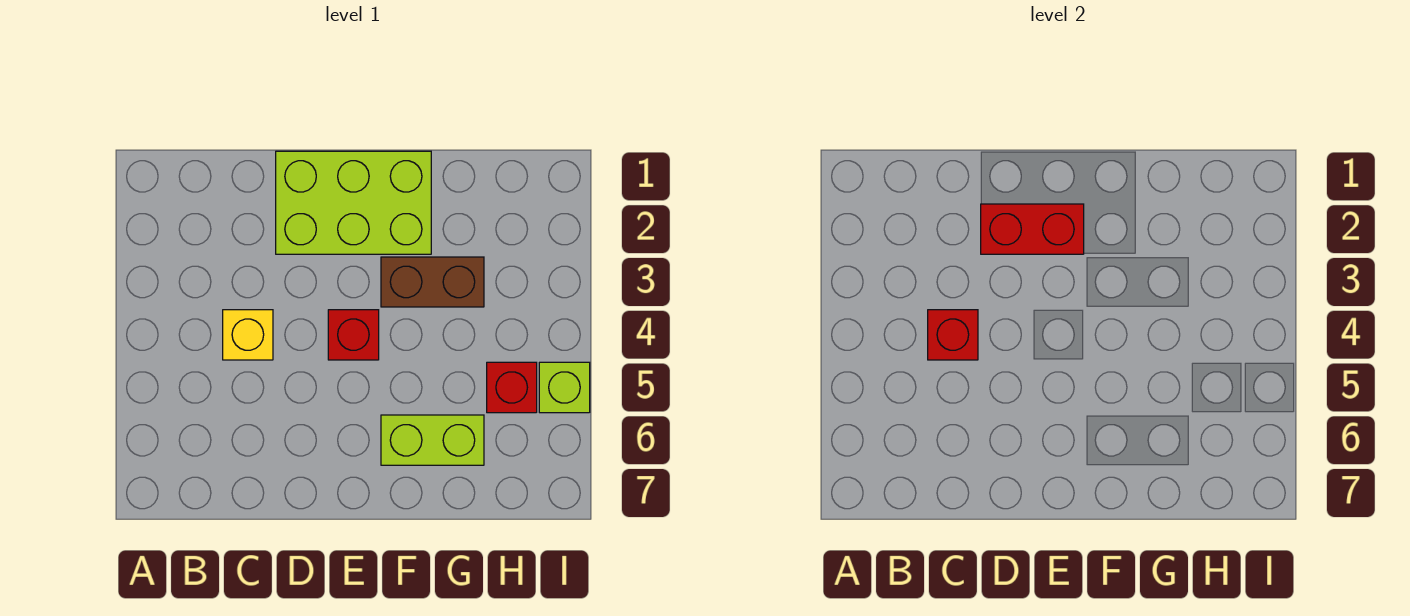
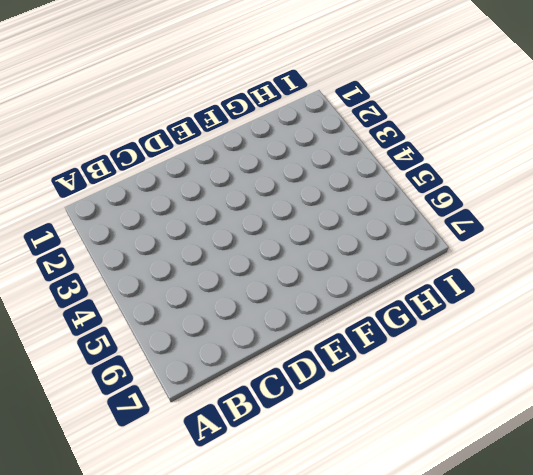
none -> yellow brick C4 level 1
none -> lime brick D1:F2 level 1

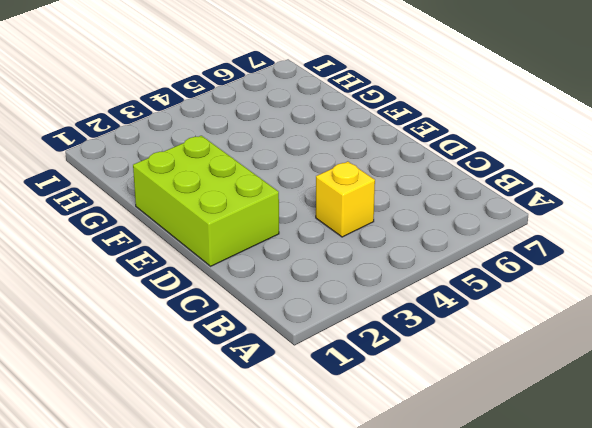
none -> red brick E4 level 1
none -> brown brick F3:G3 level 1

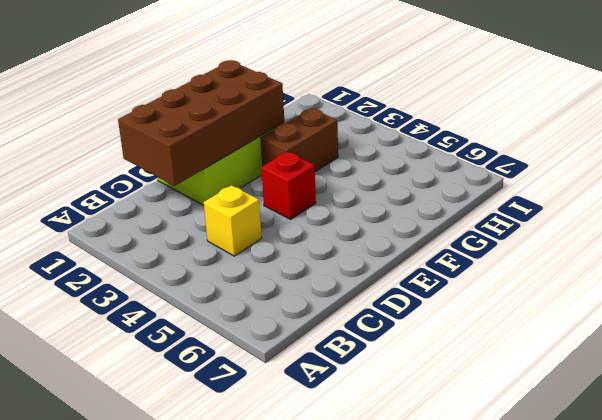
brown brick C1:F2 level 2 -> red brick D2:E2 level 2
none -> lime brick F6:G6 level 1
none -> red brick H5 level 1

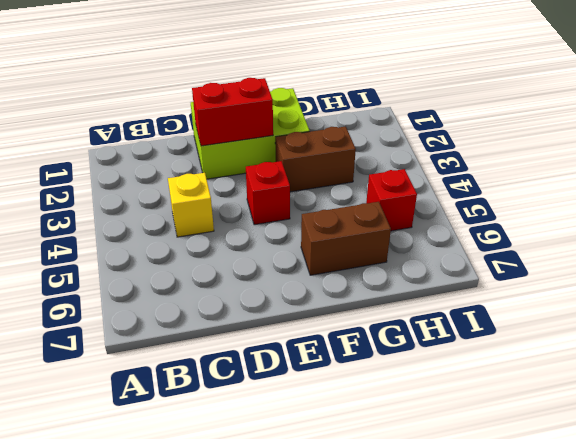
brown brick F6:G6 level 1 -> lime brick F6:G6 level 1
none -> lime brick I5 level 1
none -> red brick C4 level 2

